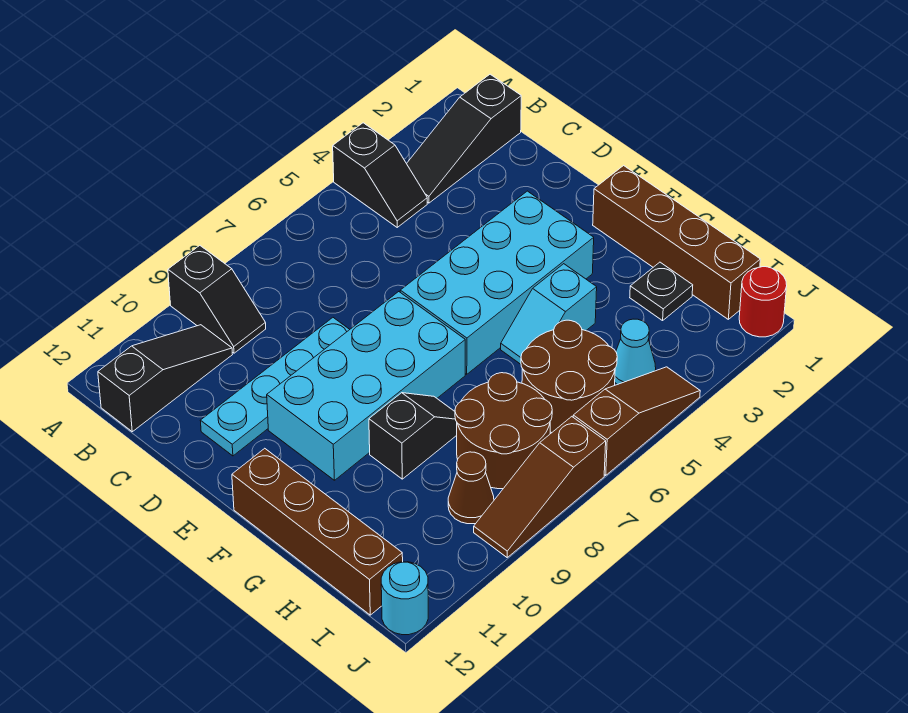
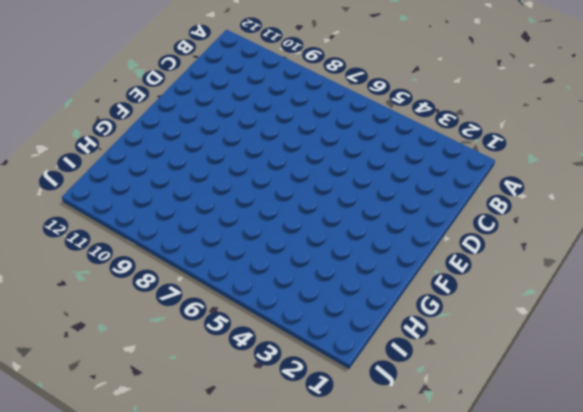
none -> black slope A4:B4 level 1 top A
none -> black slope A9:B9 level 1 top A
none -> black slope B1:B3 level 1 top 1

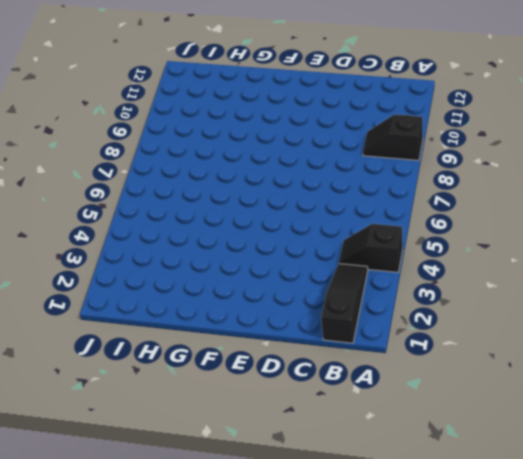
none -> black slope B10:B12 level 1 top 12
none -> cyan plate D8:D11 level 1
none -> cyan brick E3:F6 level 1

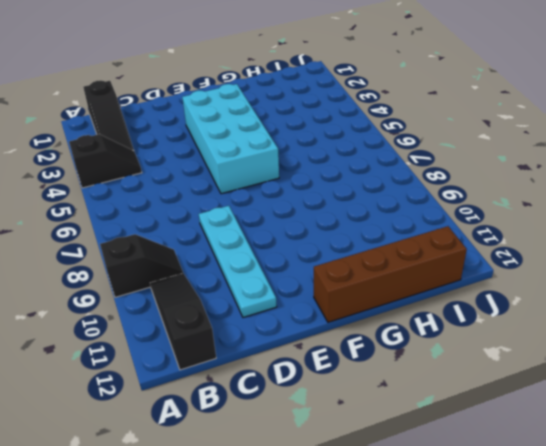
none -> cyan brick E7:F10 level 1
none -> brown brick F1:I1 level 1
none -> cyan slope G4:G5 level 1 top 4

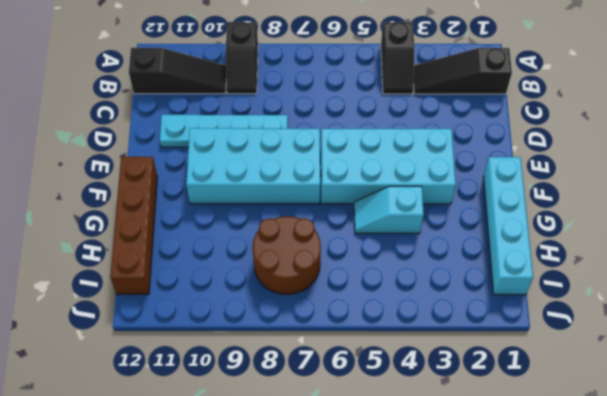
cyan brick F1:I1 level 1 -> brown brick F1:I1 level 1
none -> black slope G8:G9 level 1 top 9
none -> black plate H2 level 1
none -> brown round brick H5:I6 level 1

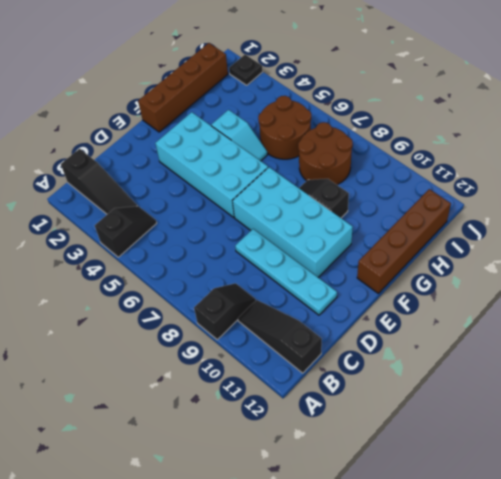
black plate J2 level 1 -> black plate H2 level 1
none -> cyan cone I4 level 1
none -> brown cone I9 level 1
none -> red round brick J1 level 1

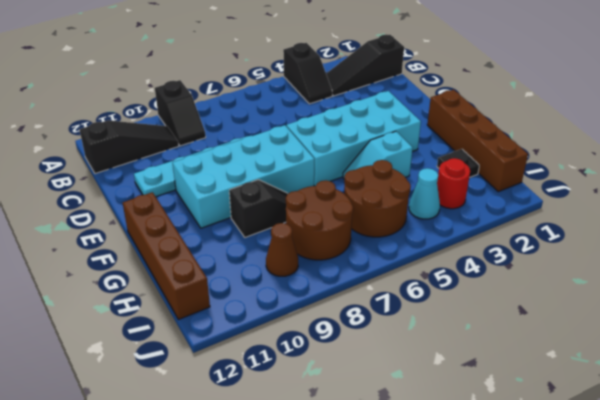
red round brick I3 level 1 -> red round brick J1 level 1
none -> brown slope J4:J6 level 1 top 6
none -> brown slope J7:J9 level 1 top 7
none -> cyan round brick J12 level 1

